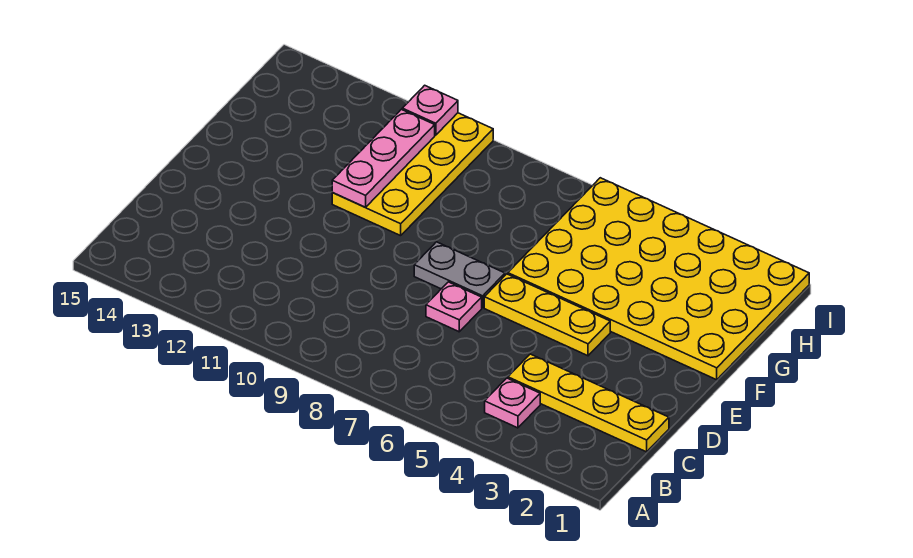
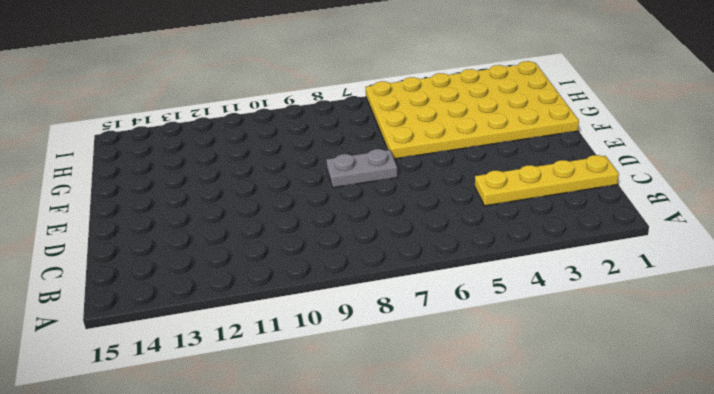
none -> pink plate B4 level 1
none -> pink plate D7 level 1

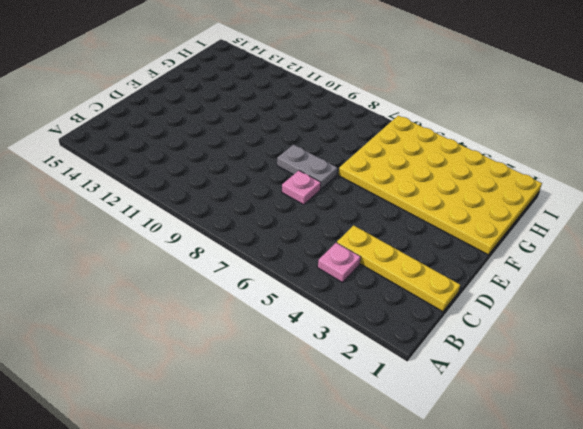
none -> yellow plate E4:E6 level 1
none -> yellow plate F10:I11 level 1

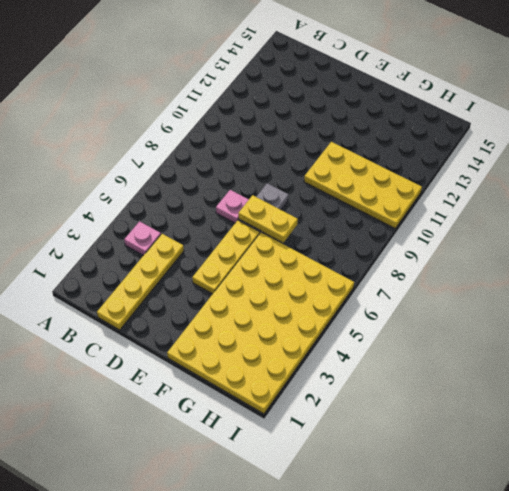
yellow plate E7:F7 level 2 -> none
none -> pink plate F11:H11 level 2
none -> pink plate I11 level 2

